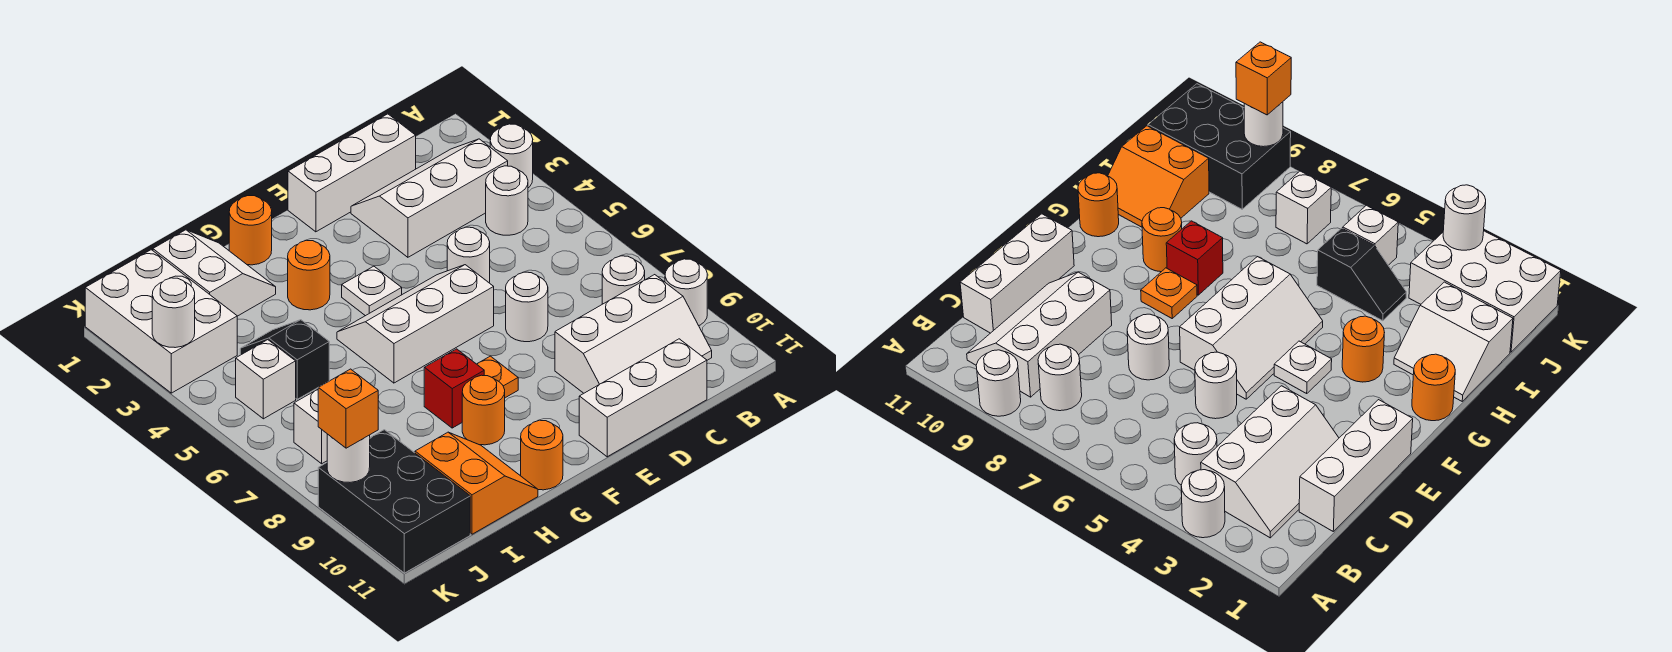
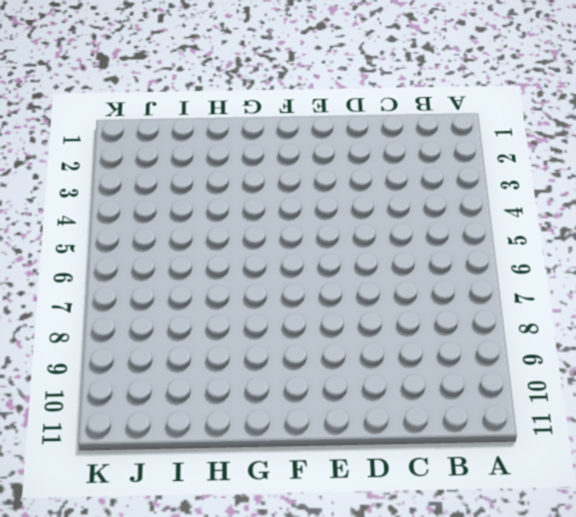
none -> white round brick A3 level 1
none -> white round brick A9 level 1
none -> white slope B2:D3 level 1 top 3

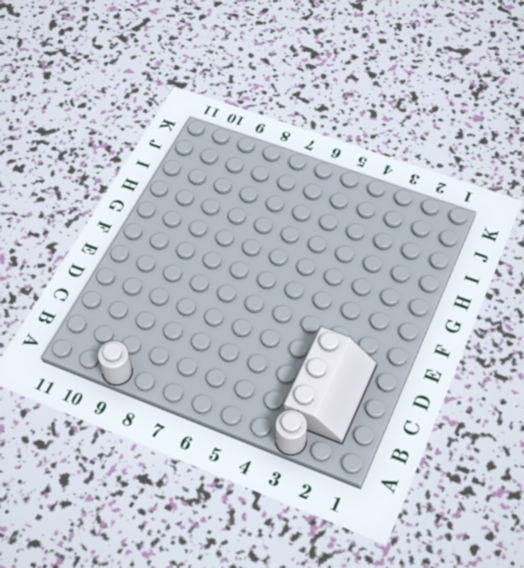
none -> white round brick B4 level 1
none -> white round brick B8 level 1
none -> white slope B9:D10 level 1 top 9

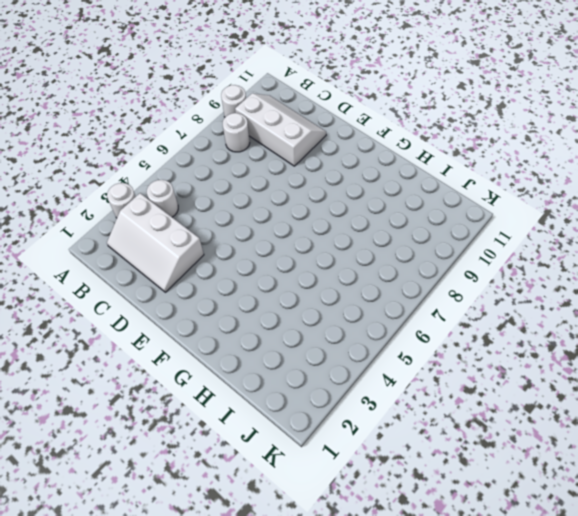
none -> white brick C1:E1 level 1
none -> white brick C11:E11 level 1
none -> white round brick D5 level 1

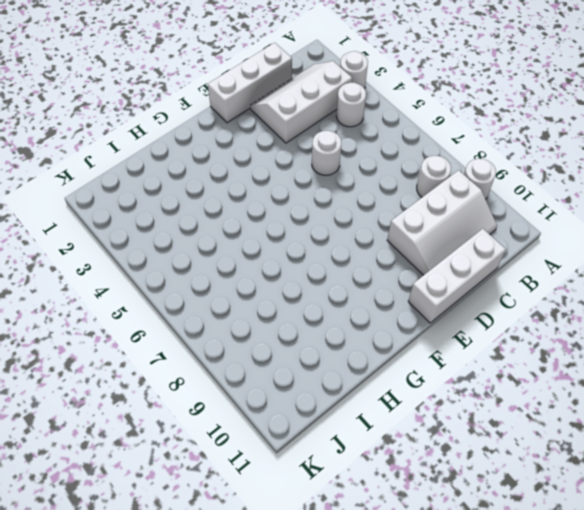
none -> white round brick D7 level 1
none -> white slope E5:G6 level 1 top 6
none -> white plate F4 level 1

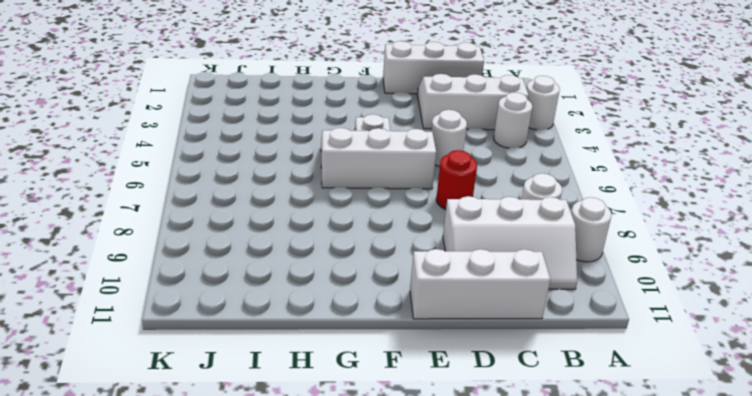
red round brick D7 level 1 -> white round brick D7 level 1
none -> orange plate F8 level 1
none -> orange round brick G1 level 1
none -> orange round brick G3 level 1

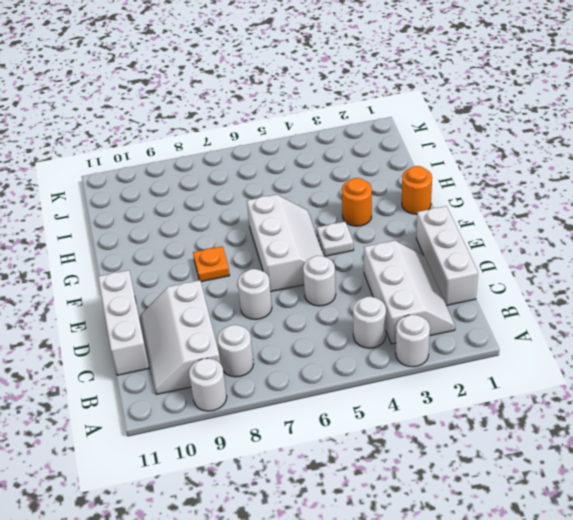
none -> red brick G8 level 1
none -> orange round brick G9 level 1
none -> orange round brick G11 level 1

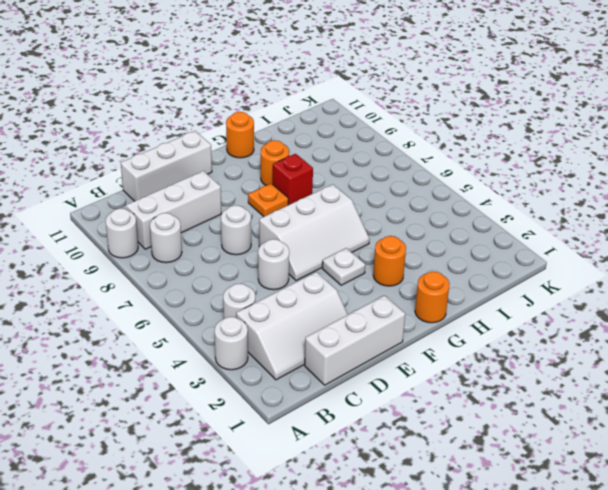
none -> white slope H1:I2 level 1 top I
none -> orange slope H10:I11 level 1 top I
none -> black slope I4:I5 level 1 top 5

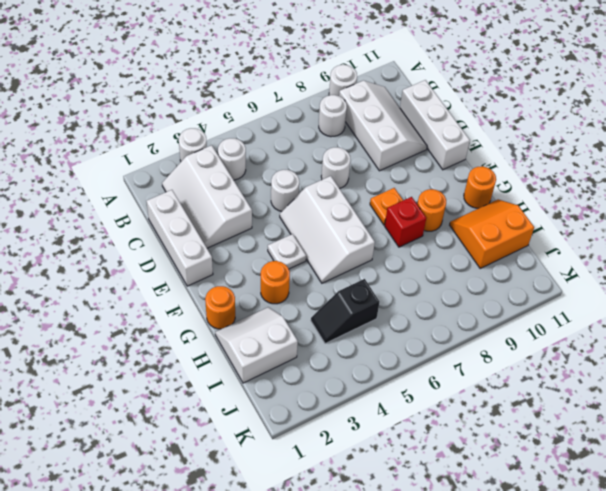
none -> white brick J1:K3 level 1
none -> white brick J5 level 1
none -> white brick J7 level 1

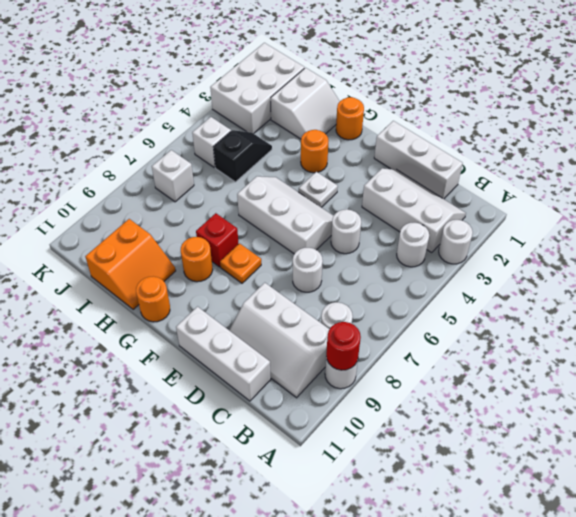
red round brick A9 level 2 -> none
none -> black brick J9:K11 level 1
none -> white round brick K3 level 2
none -> white round brick K9 level 2

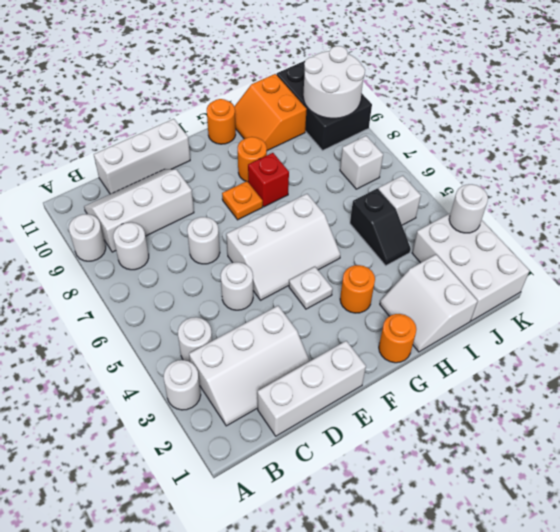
white round brick J9:K10 level 2 -> white round brick K9 level 2
none -> orange brick K9 level 3

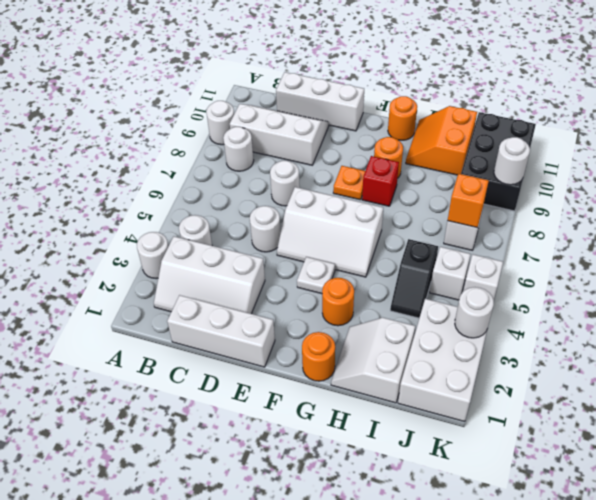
orange brick J7 level 2 -> orange brick K9 level 3
white brick K5 level 1 -> none

